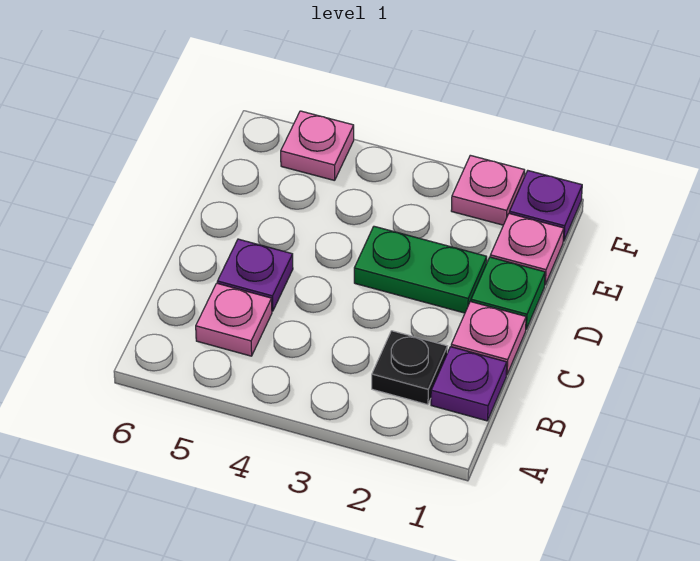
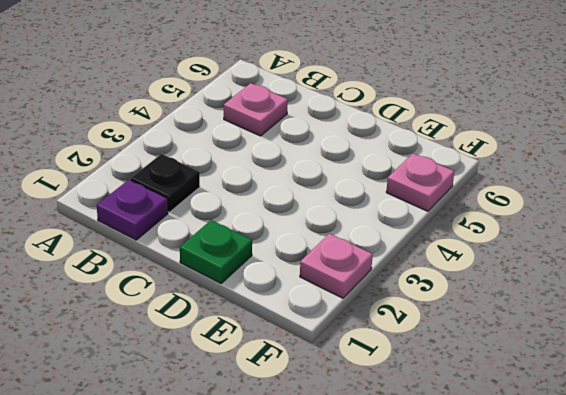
none -> pink plate C1 level 1
none -> purple plate C5 level 1

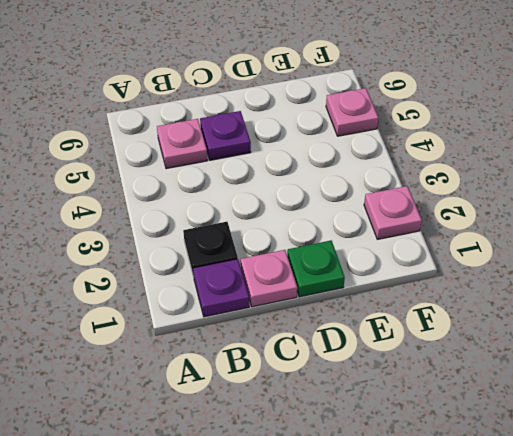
none -> green plate D2:D3 level 1
none -> pink plate E1 level 1

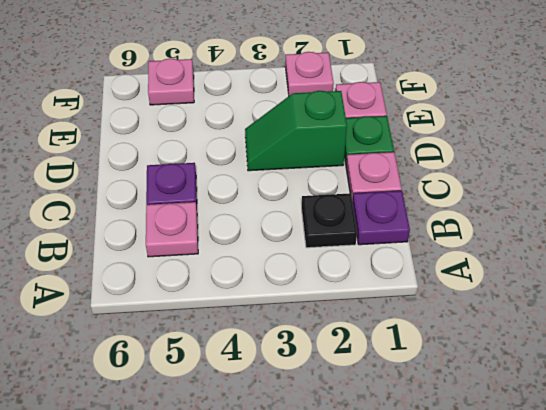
green slope D2:D3 level 1 top 2 -> green plate D2:D3 level 1
none -> purple plate F1 level 1

